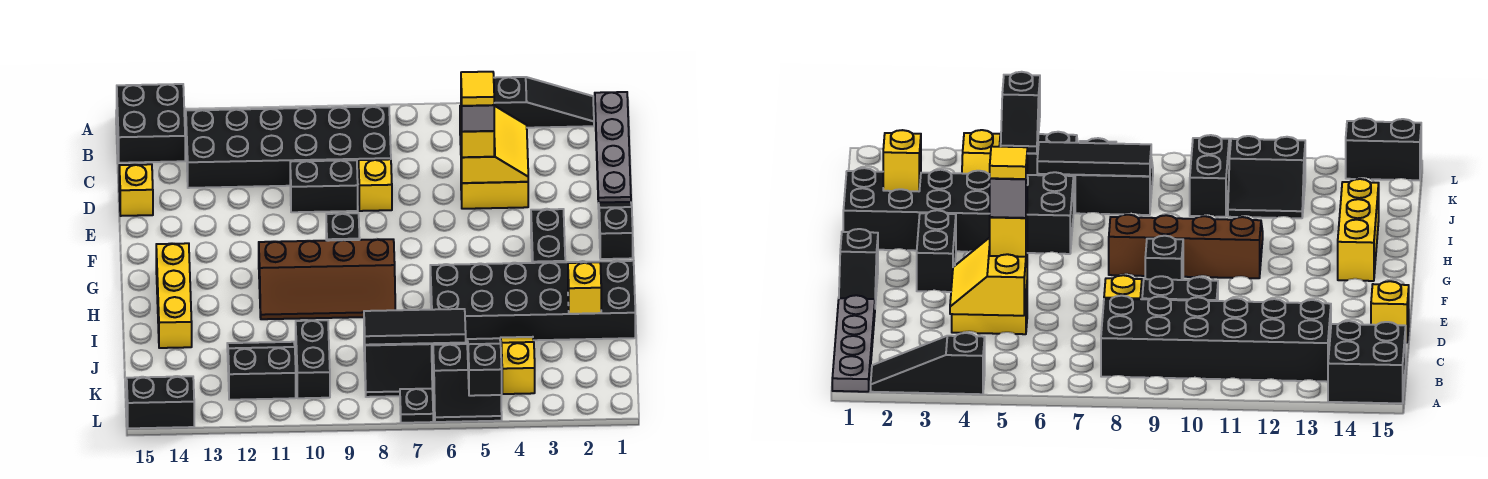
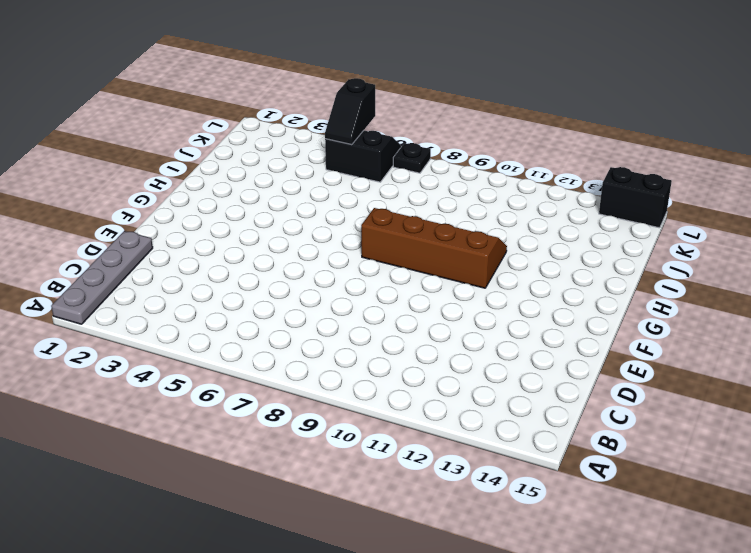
none -> black slope A2:A4 level 1 top 4
none -> black brick A14:B15 level 1
none -> black brick B8:C13 level 1

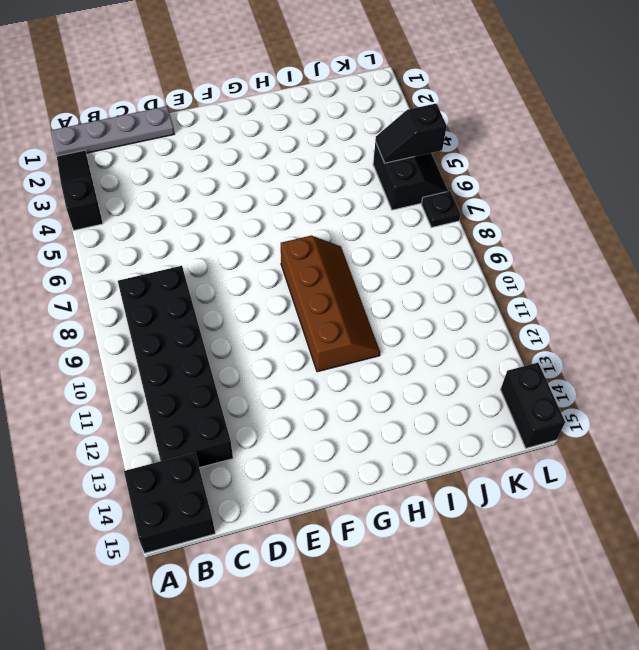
none -> yellow brick D4:D5 level 1
none -> yellow brick D8 level 1
none -> black brick D9:D10 level 1

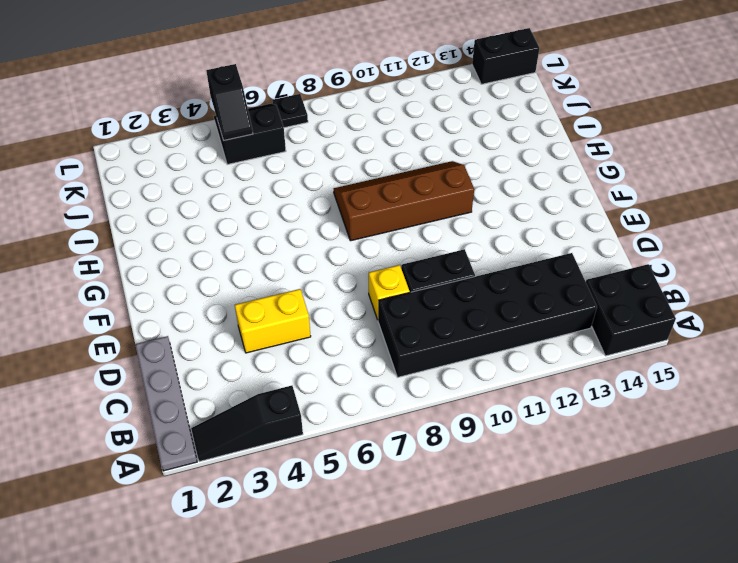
none -> yellow brick D15 level 1
none -> black slope E1:F1 level 1 top F
none -> black brick F3:G3 level 1

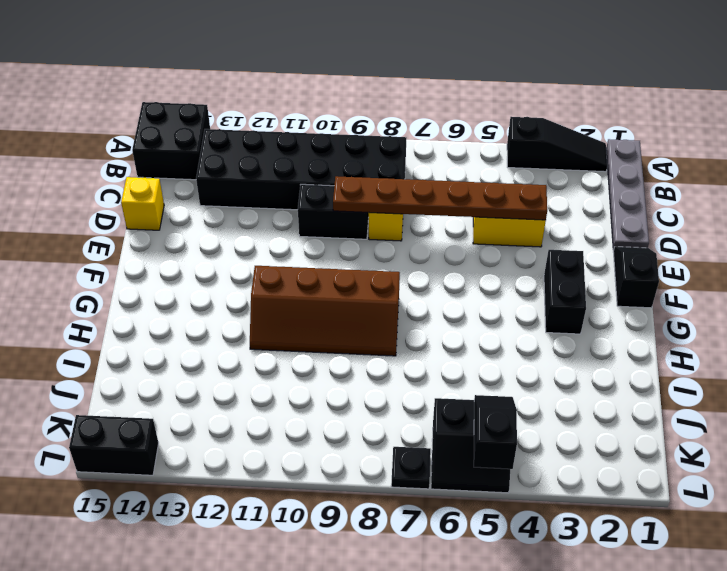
brown plate D4:D9 level 2 -> yellow slope C4:D5 level 2 top 5
none -> black brick F9 level 1
none -> yellow brick G14:I14 level 1
none -> black brick H1:I6 level 1

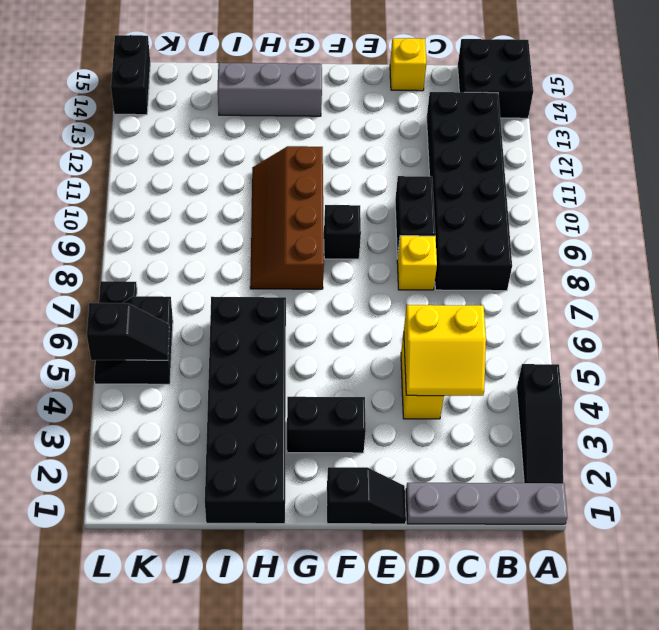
grey brick G14:I14 level 1 -> yellow brick G14:I14 level 1
none -> yellow slope J4:K4 level 1 top K
none -> black slope J7:K8 level 1 top J
none -> black brick J10:K10 level 1

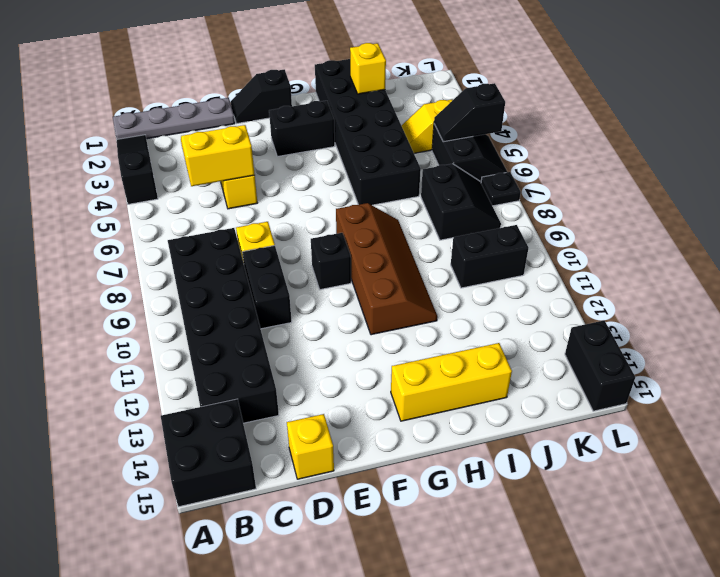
none -> black slope J11:K12 level 1 top K
none -> black tile J6:J8 level 2
none -> yellow brick D5 level 3

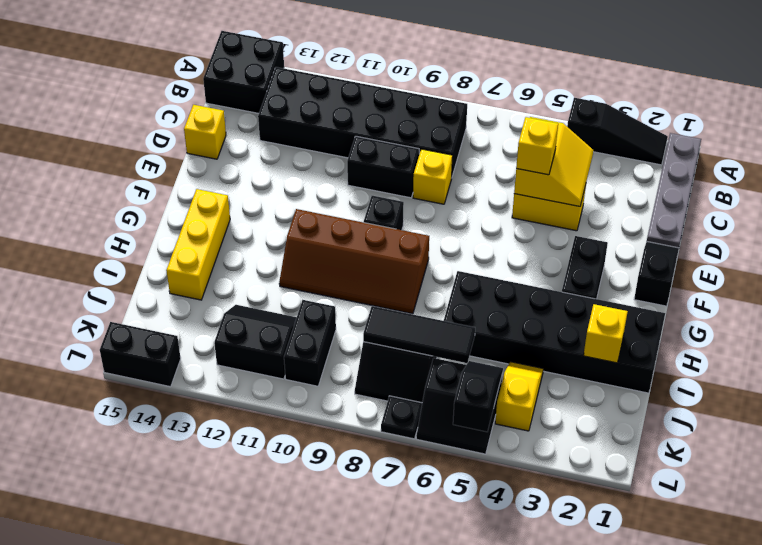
none -> grey brick D5 level 4
none -> yellow tile D5 level 5

